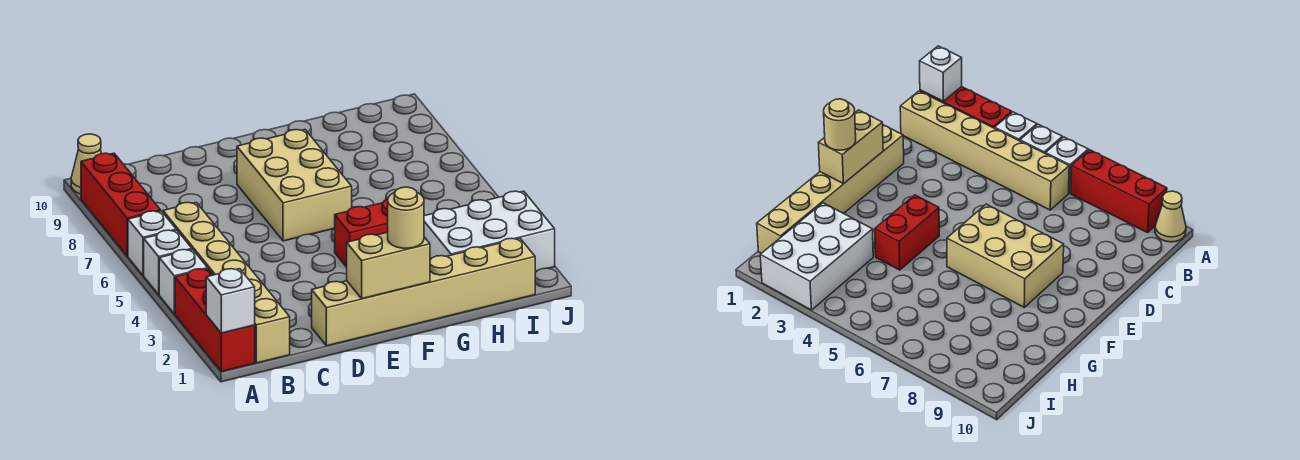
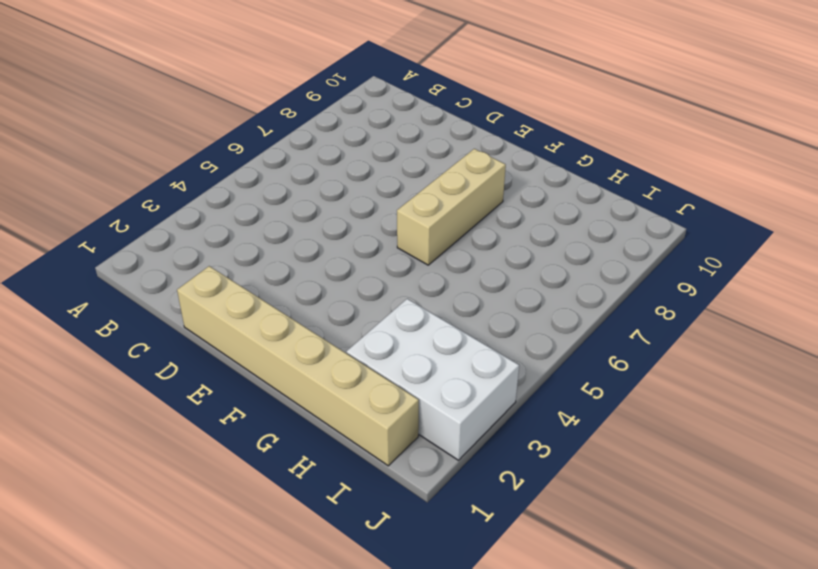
tan brick F6:F8 level 1 -> tan brick E6:F8 level 1
none -> red brick A1:A3 level 1
none -> white brick A4 level 1
none -> white brick A5 level 1

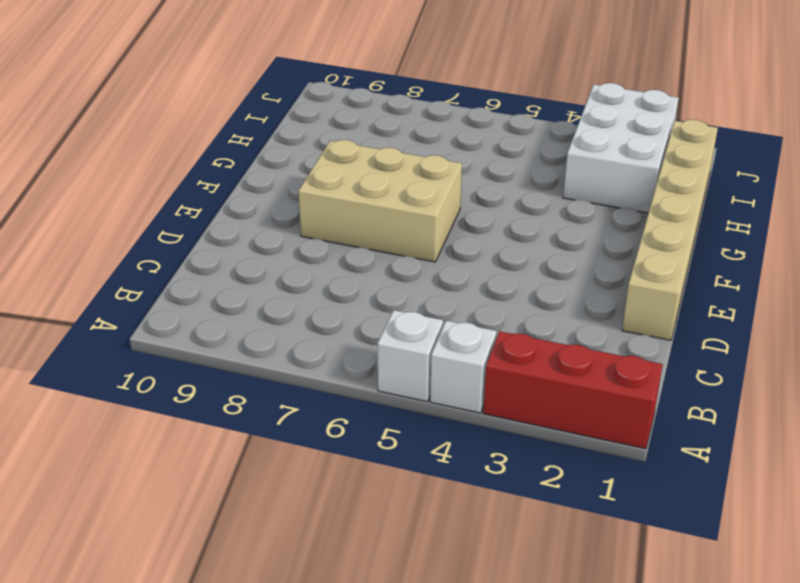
none -> white brick A6 level 1
none -> red brick A7:A9 level 1
none -> tan cone A10 level 1

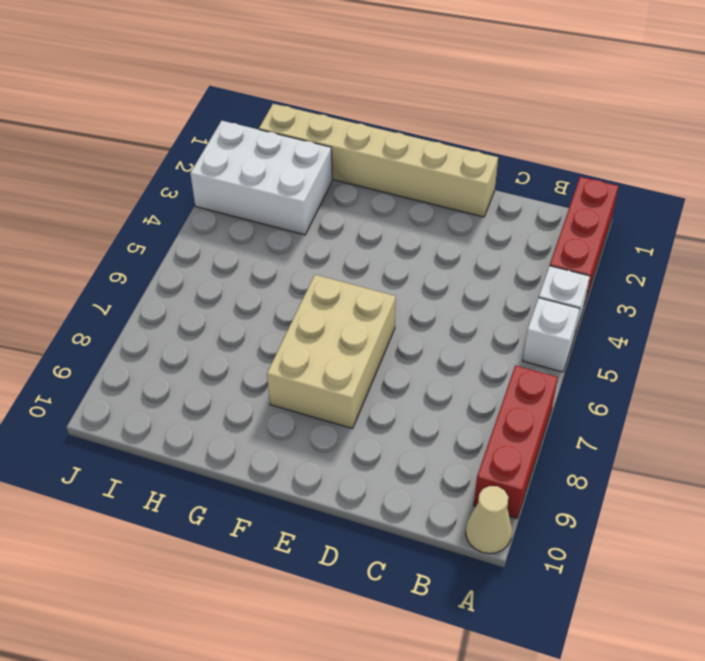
none -> white brick A6 level 1
none -> tan brick B1:B6 level 1
none -> red brick F4:G4 level 1

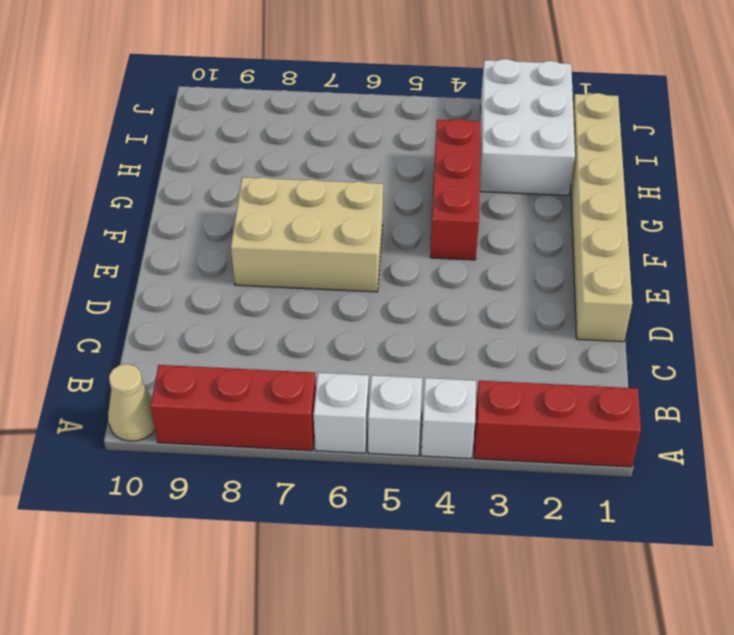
red brick F4:H4 level 1 -> red brick F4:G4 level 1
none -> tan brick B1:B6 level 1
none -> white brick A1 level 2
none -> tan brick E1:F1 level 2

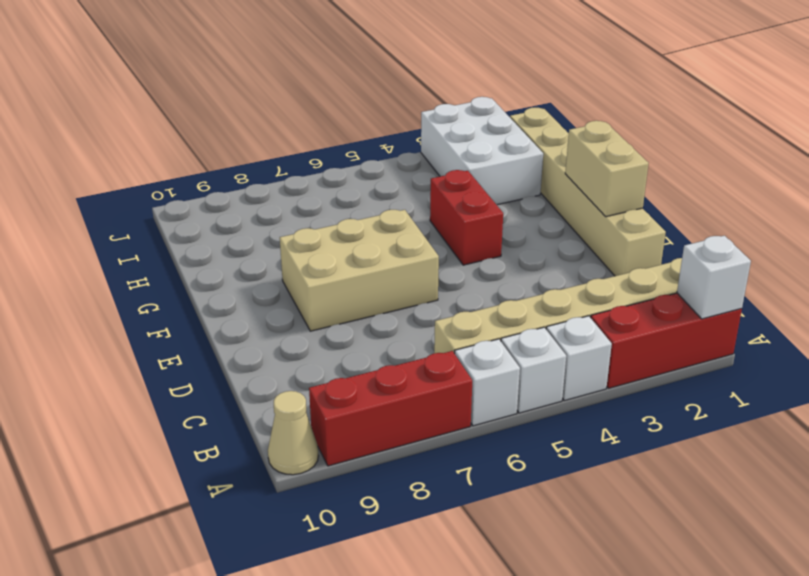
none -> tan round brick F1 level 3

